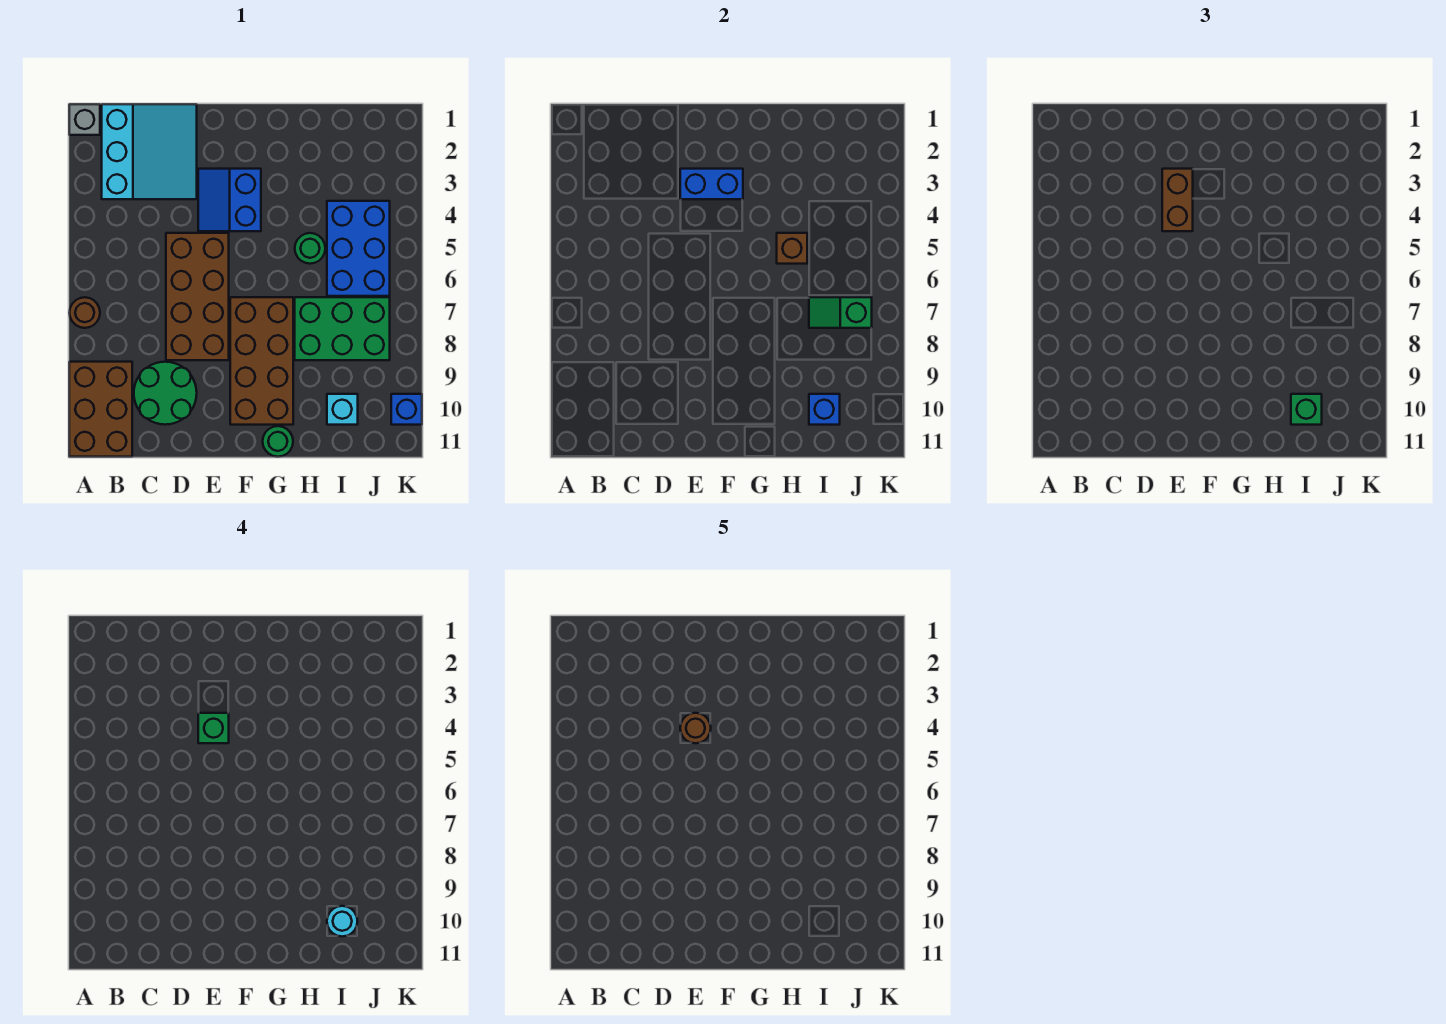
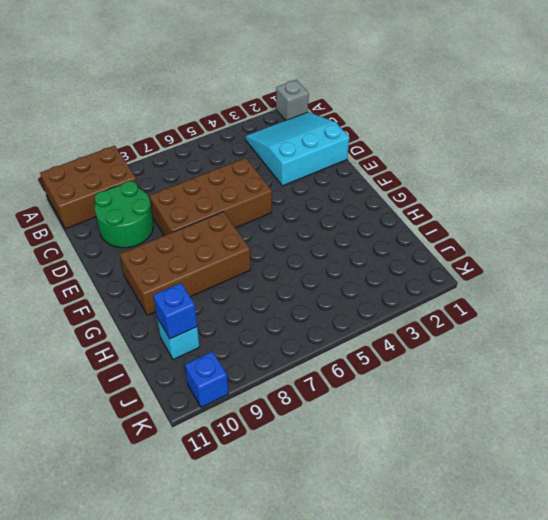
cyan slope B1:D3 level 1 top D -> cyan slope B1:D3 level 1 top B
none -> brown round brick A7 level 1
none -> blue slope E3:F4 level 1 top F
none -> green round brick G11 level 1

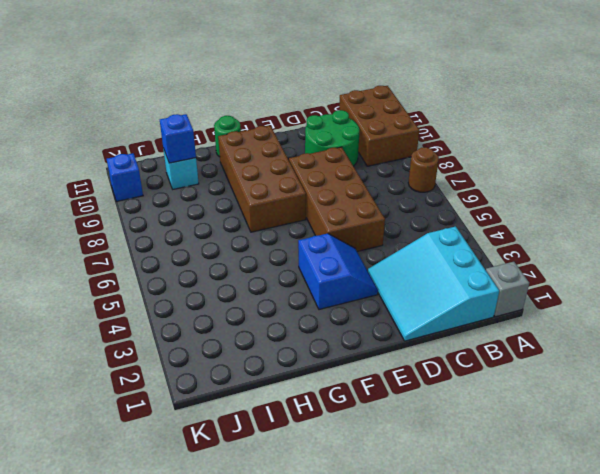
none -> green round brick H5 level 1
none -> green brick H7:J8 level 1
none -> blue brick I4:J6 level 1

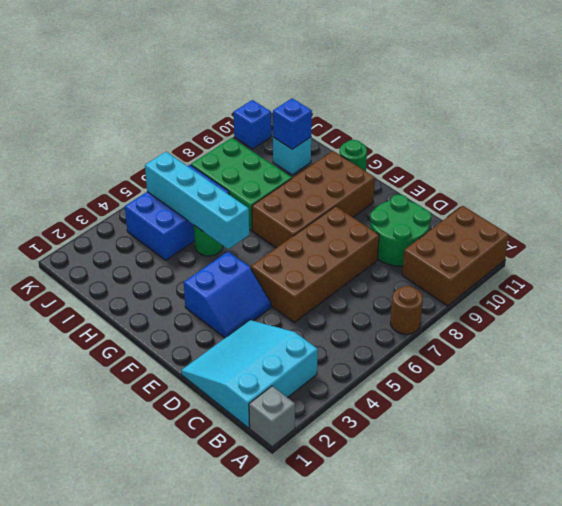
cyan brick G5:J5 level 2 -> brown brick H5 level 2
none -> blue brick E3:F3 level 2
none -> green slope I7:J7 level 2 top J
none -> brown brick E3:E4 level 3

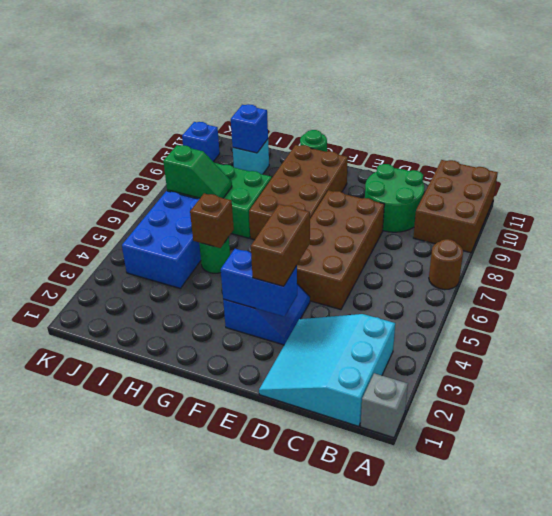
none -> green brick I10 level 3
none -> green brick E4 level 4
none -> cyan round brick I10 level 4

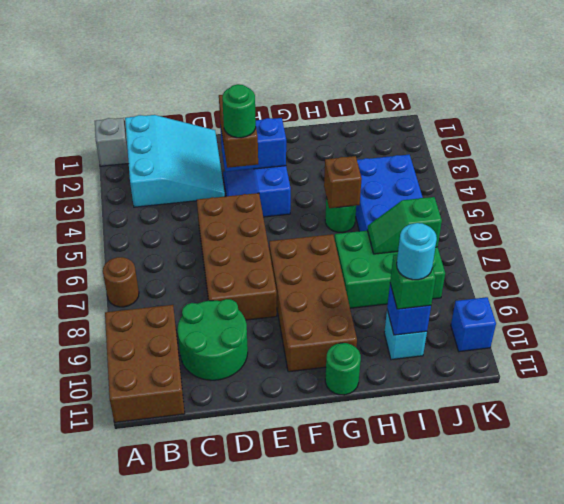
green round brick E4 level 4 -> green brick E4 level 4
none -> brown round brick E4 level 5

